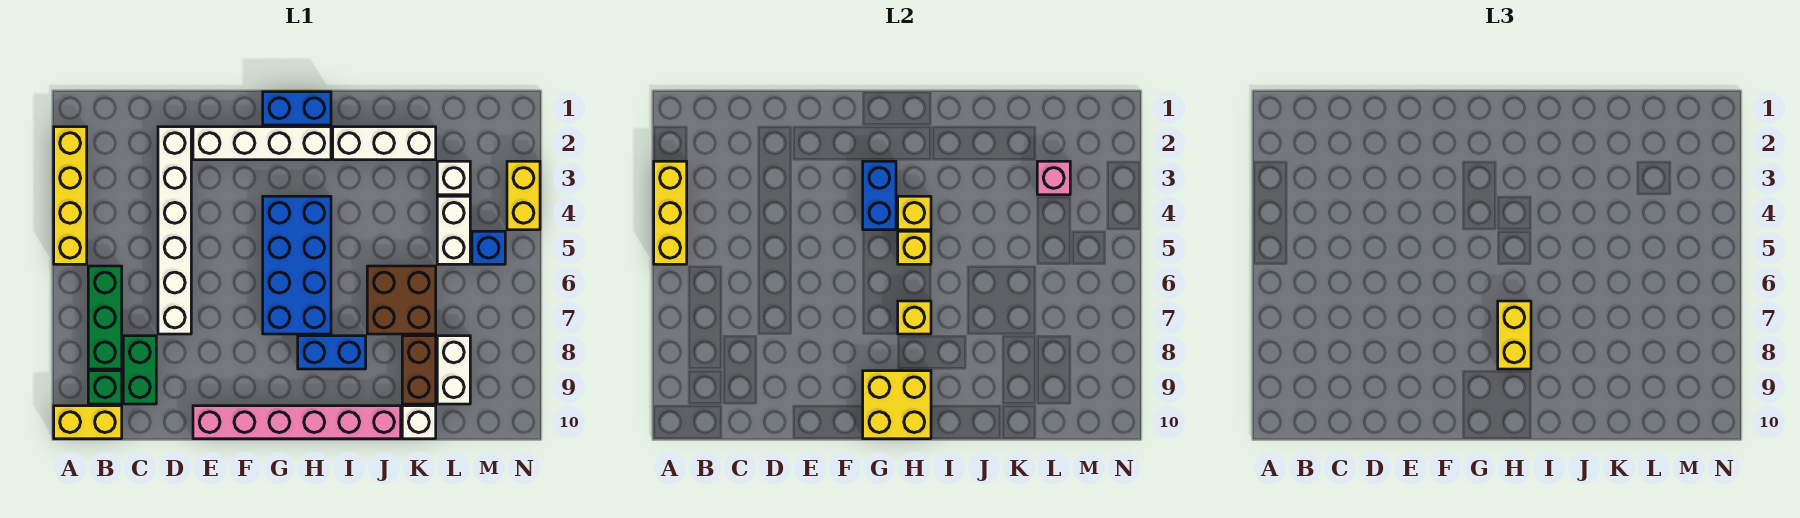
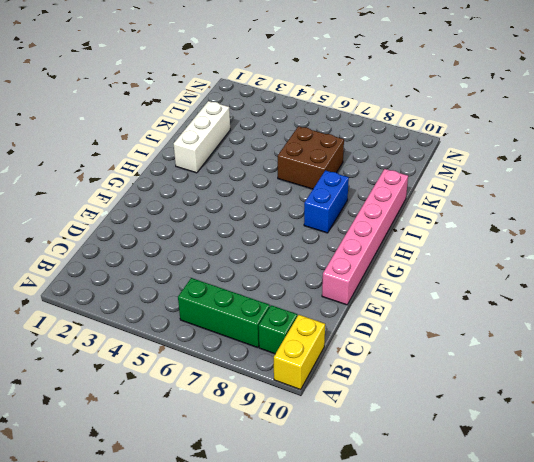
none -> yellow brick A2:A5 level 1
none -> green brick C8:C9 level 1
none -> white brick D2:D7 level 1

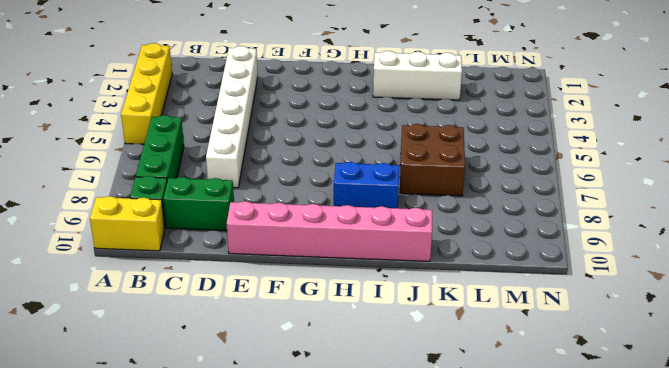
green brick C9:D9 level 1 -> green brick C8:C9 level 1
none -> white brick E2:H2 level 1
none -> blue brick G1:H1 level 1
none -> blue brick G4:H7 level 1

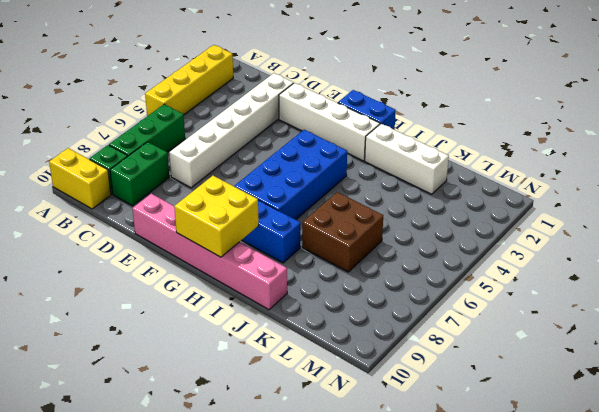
none -> brown brick K8:K9 level 1
none -> white brick K10 level 1
none -> white brick L3 level 1

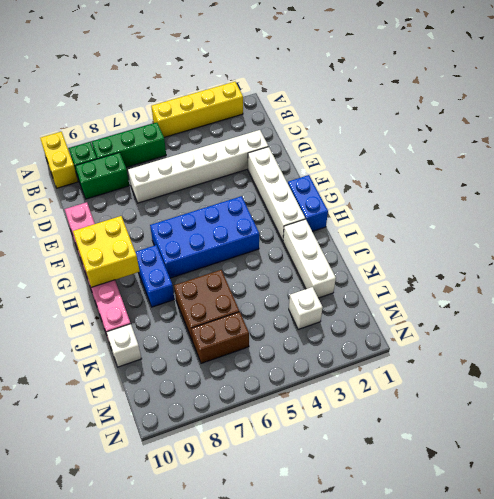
brown brick L6:L7 level 1 -> brown brick K8:K9 level 1
none -> white brick L4:L5 level 1
none -> white brick L8:L9 level 1
none -> blue brick M5 level 1

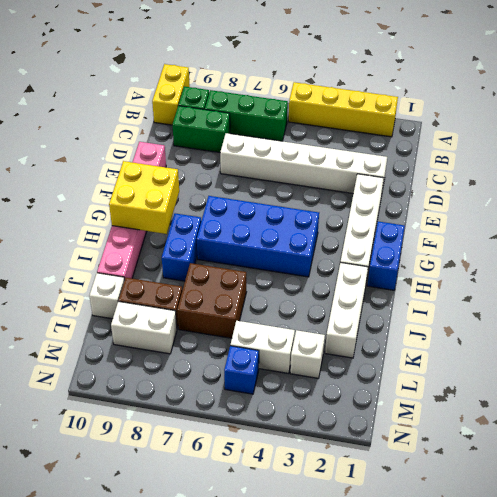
none -> yellow brick N3:N4 level 1
none -> yellow brick A3:A5 level 2
none -> blue brick G3:G4 level 2

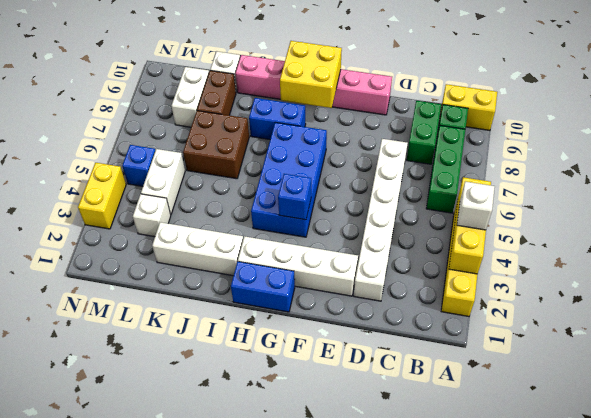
white brick A4 level 3 -> none
blue brick G4 level 2 -> blue brick G3:G4 level 2
none -> yellow brick H4 level 2
none -> yellow brick H5 level 2
none -> yellow brick H7 level 2

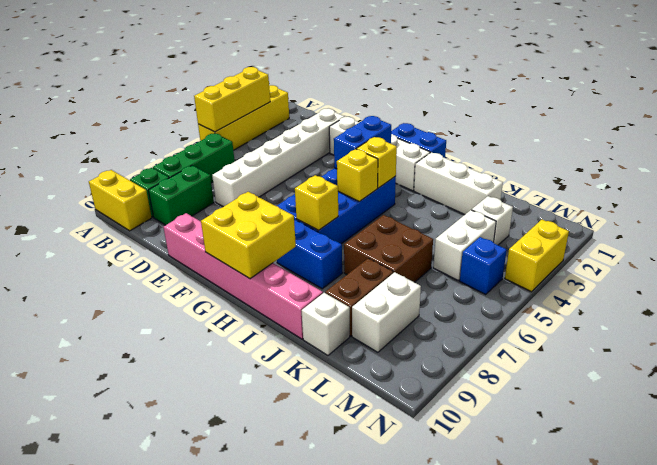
none -> pink brick L3 level 2
none -> yellow brick H7:H8 level 3

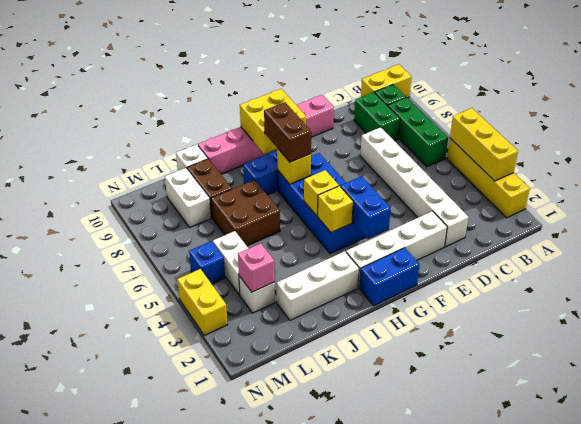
brown brick H7:H8 level 3 -> yellow brick H7:H8 level 3

